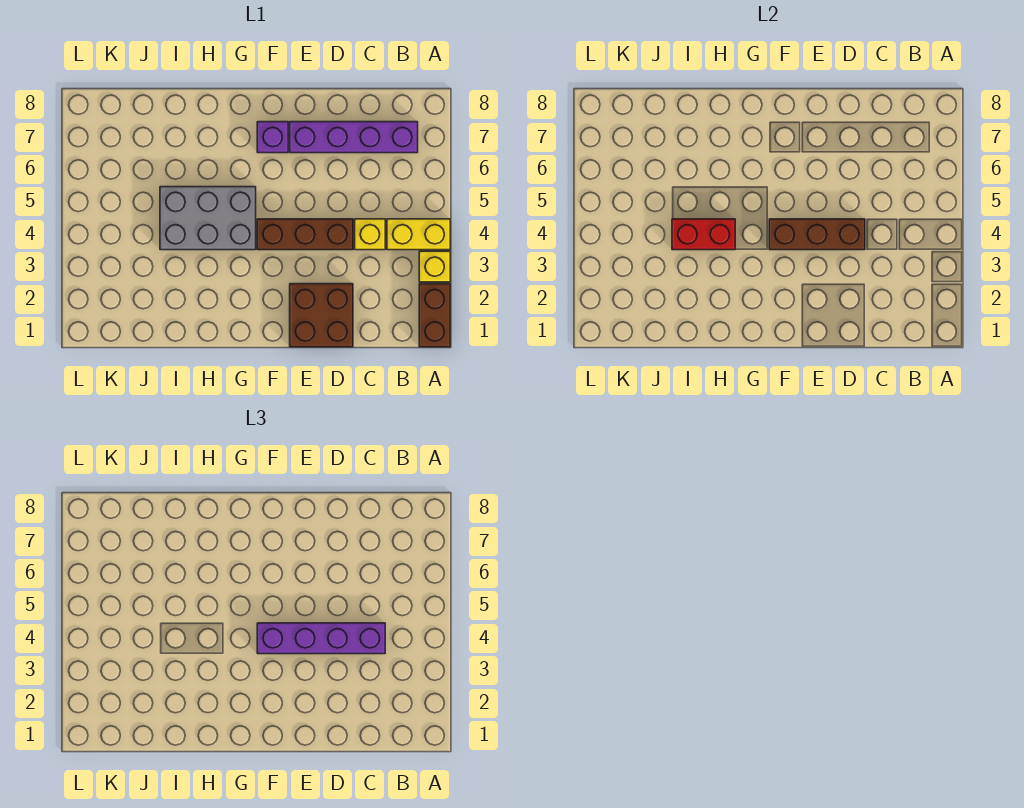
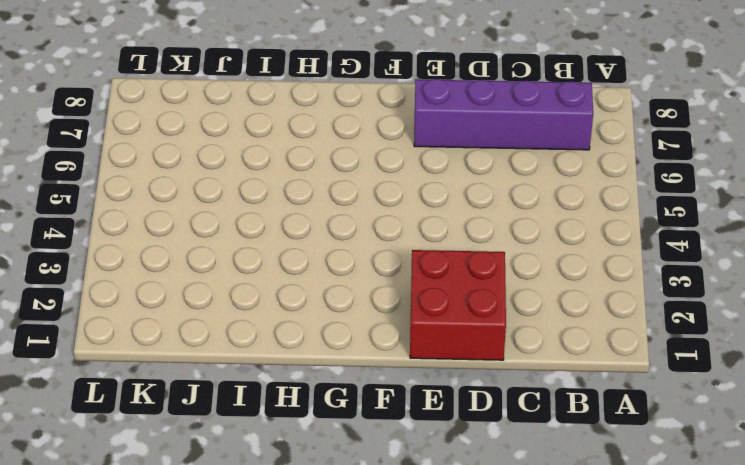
red brick D1:E2 level 1 -> brown brick D1:E2 level 1
none -> brown brick A1:A2 level 1
none -> yellow brick A3 level 1
none -> yellow brick A4:B4 level 1

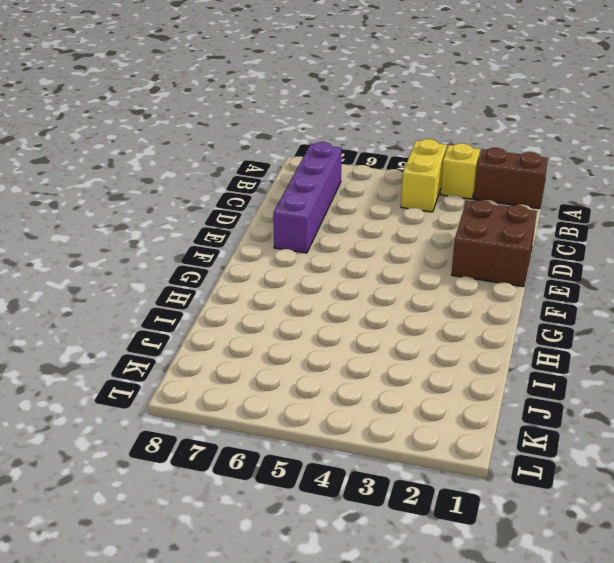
none -> yellow brick C4 level 1
none -> brown brick D4:F4 level 1
none -> purple brick F7 level 1

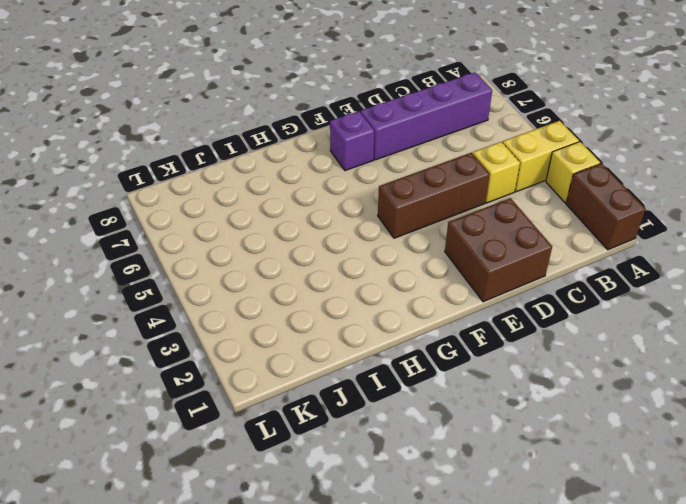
none -> grey brick G4:I5 level 1
none -> brown brick D4:F4 level 2
none -> red brick H4:I4 level 2

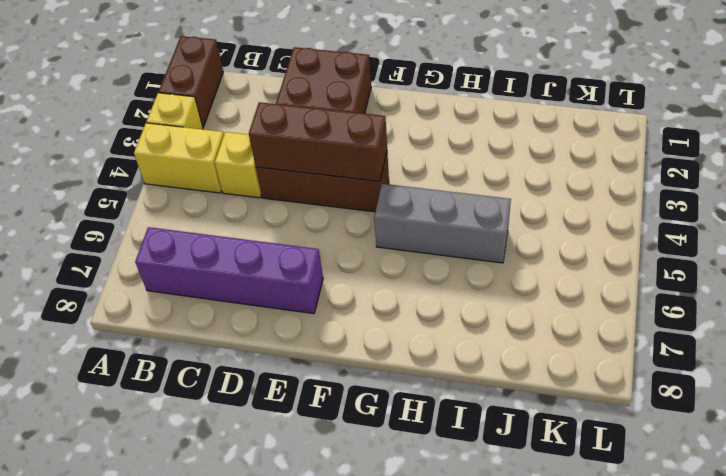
grey brick G5:I5 level 1 -> grey brick G4:I5 level 1
none -> purple brick F7 level 1
none -> red brick H4:I4 level 2
none -> purple brick C4:F4 level 3

